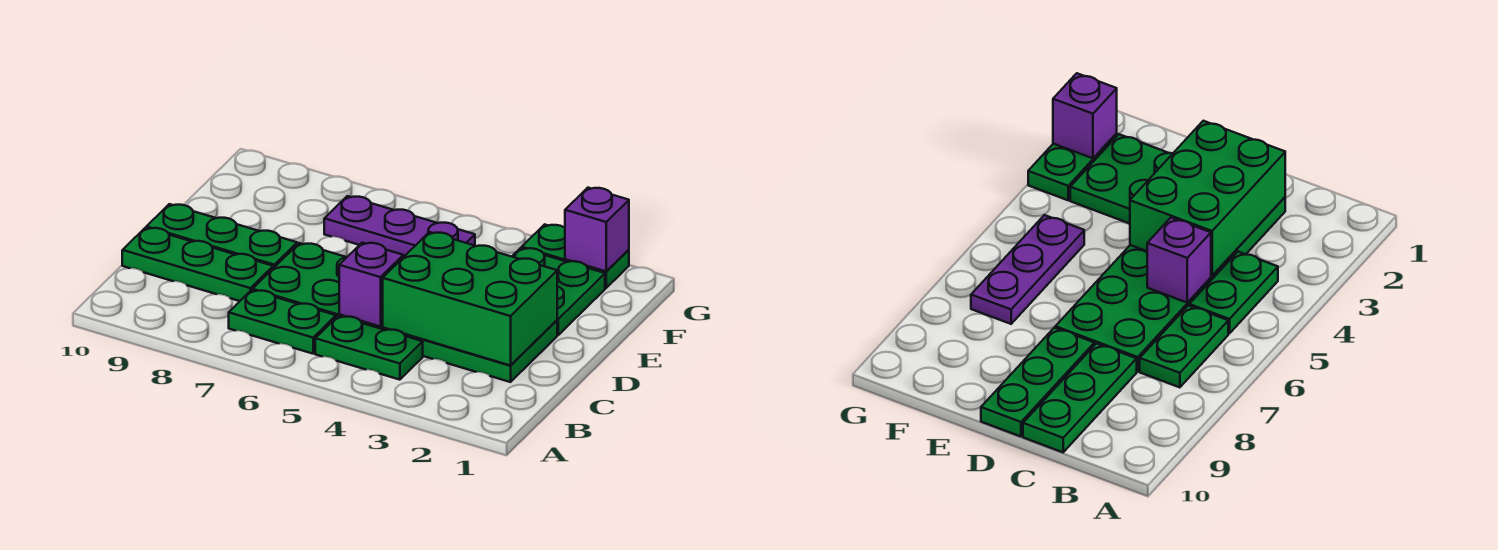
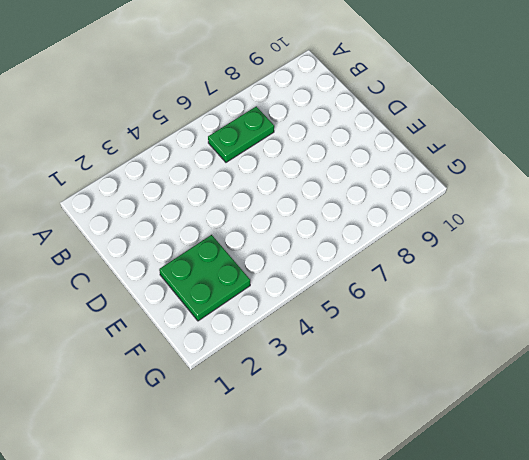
none -> green plate B4:B5 level 1
none -> green plate C2:D7 level 1

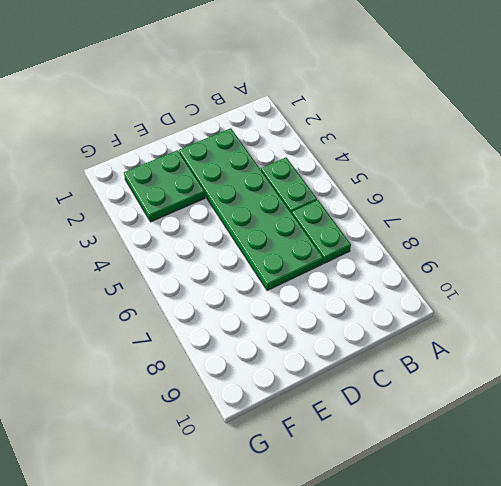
none -> green plate C8:C10 level 1
none -> green plate D8:D10 level 1

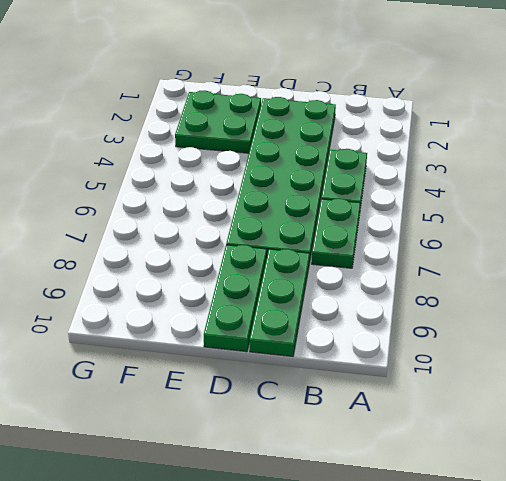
none -> purple plate F5:F7 level 1
none -> green plate G2:G3 level 1

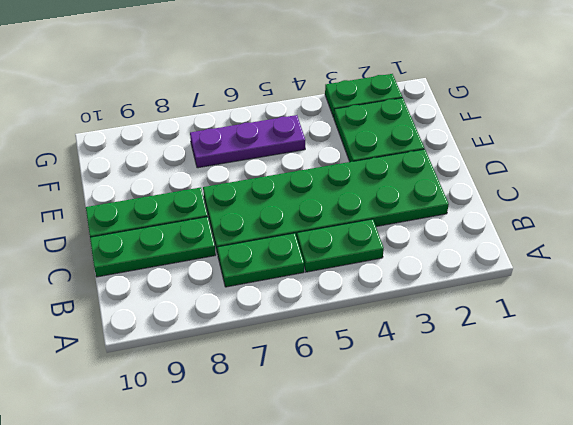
none -> green brick C2:D4 level 2
none -> purple brick C5 level 2

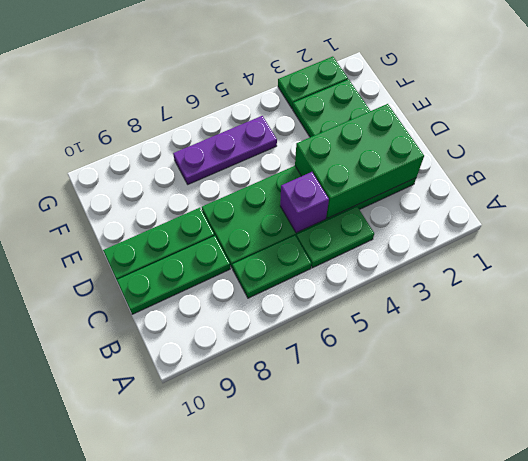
none -> purple brick G2 level 2

